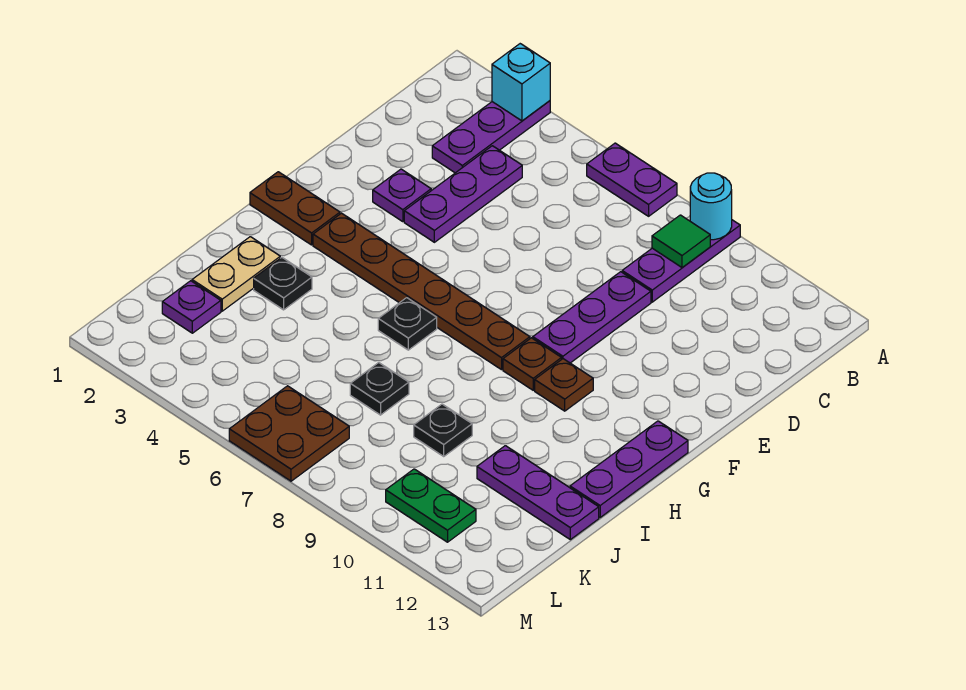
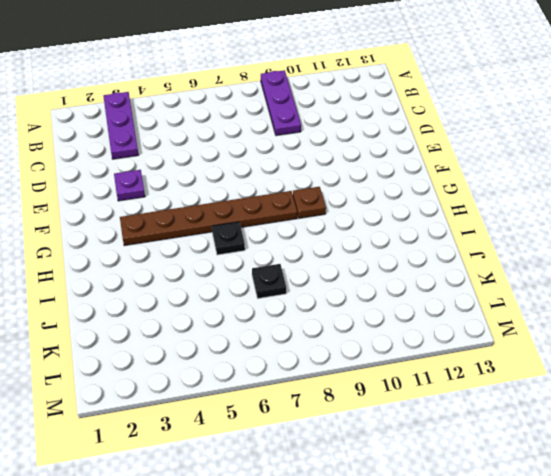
none -> purple plate A6:A7 level 1
none -> purple plate C4:E4 level 1
none -> purple plate D9:F9 level 1

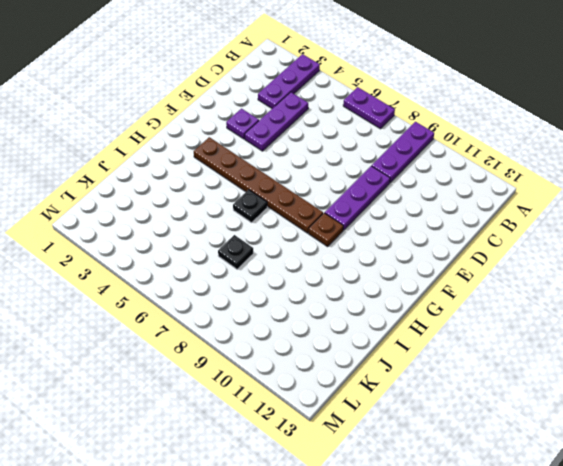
none -> brown plate G1:G2 level 1
none -> brown plate G10 level 1
none -> purple plate G13:I13 level 1

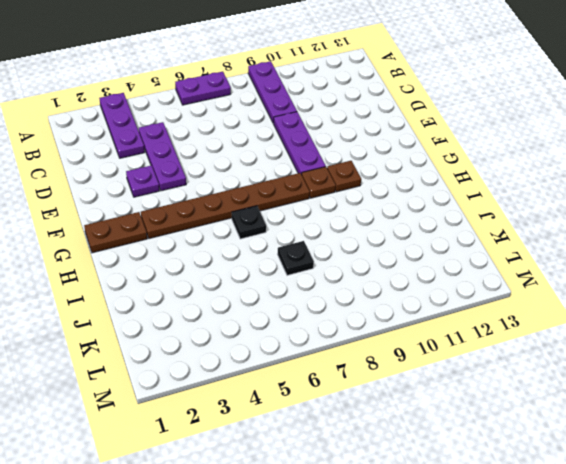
none -> purple plate G13:I13 level 1
none -> tan plate I2:J2 level 1
none -> black plate I3 level 1

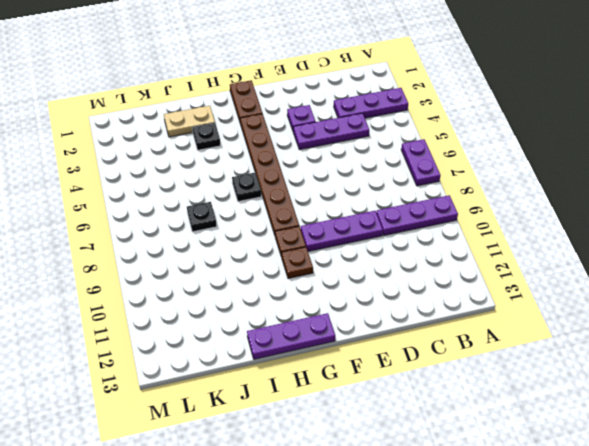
none -> black plate J9 level 1
none -> purple plate J11:J13 level 1
none -> purple plate K2 level 1

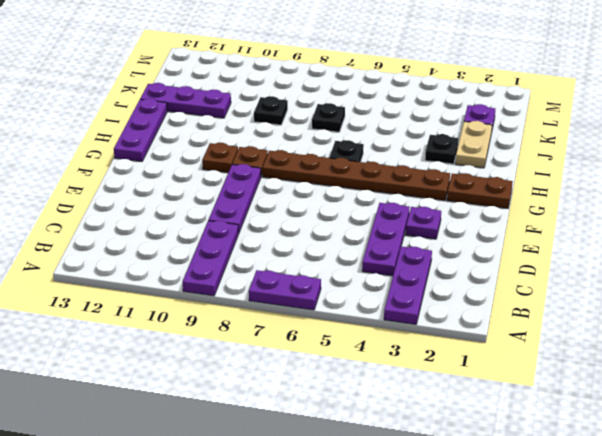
none -> brown plate L6:M7 level 1
none -> green plate L10:L11 level 1
none -> cyan brick A3 level 2

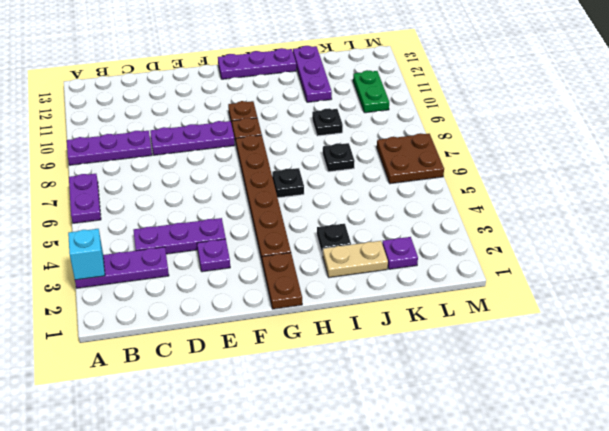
none -> cyan round brick A9 level 2
none -> green tile B9 level 2

